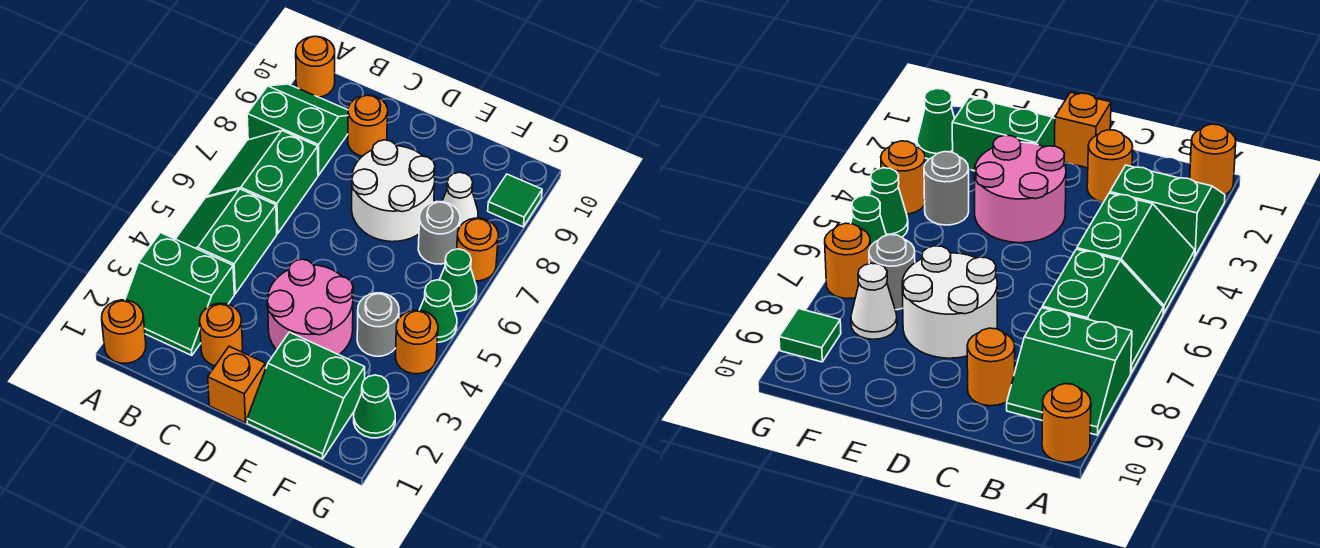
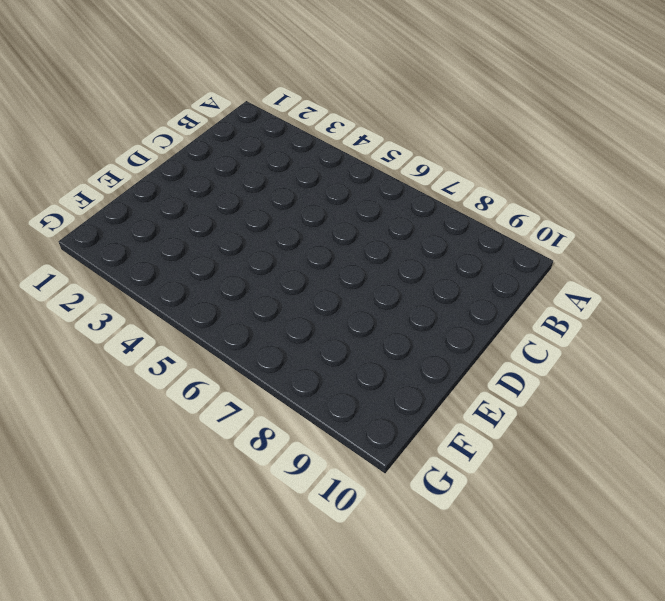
none -> orange round brick A1 level 1
none -> green slope A2:B3 level 1 top 3
none -> green slope A4:B5 level 1 top B

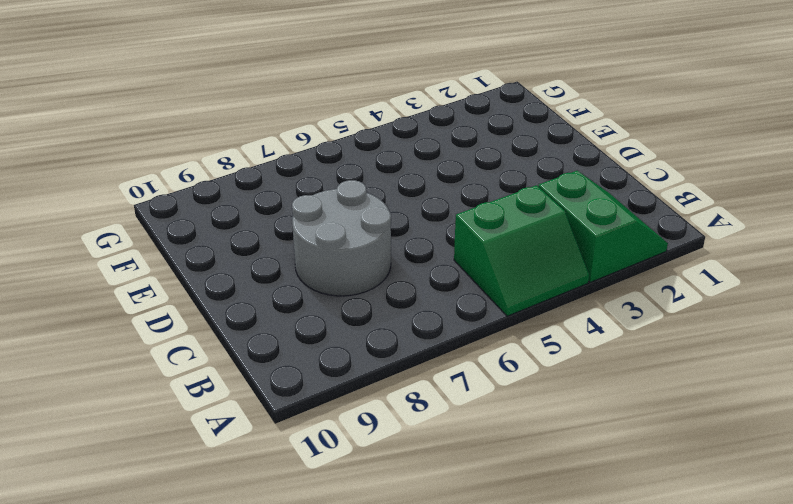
grey round brick C7:D8 level 1 -> white round brick D7:E8 level 1
none -> orange round brick A1 level 1
none -> green slope A6:B7 level 1 top B
none -> green slope A8:B9 level 1 top 8

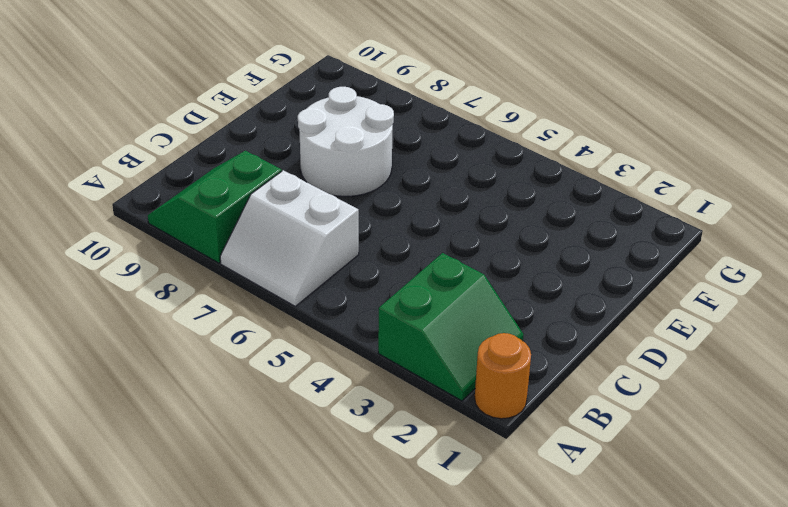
white slope A6:B7 level 1 top B -> green slope A6:B7 level 1 top B
none -> green slope A4:B5 level 1 top B
none -> orange round brick A10 level 1
none -> orange round brick C2 level 1

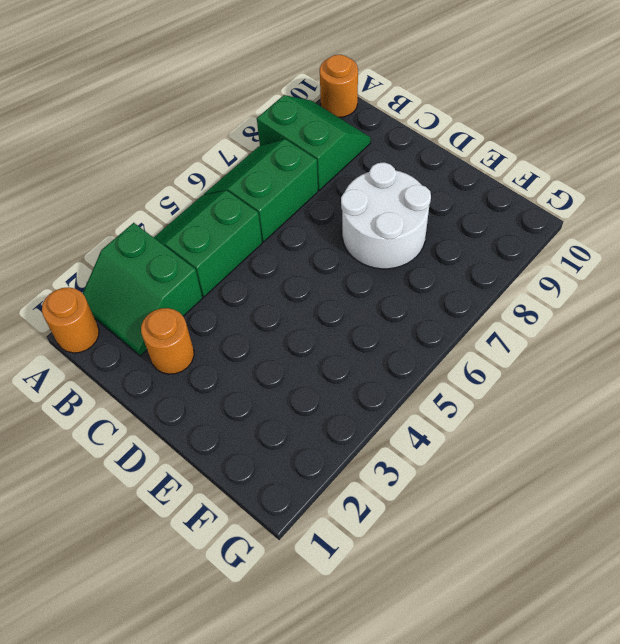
none -> orange round brick C9 level 1
none -> orange brick D1 level 1
none -> pink round brick D3:E4 level 1

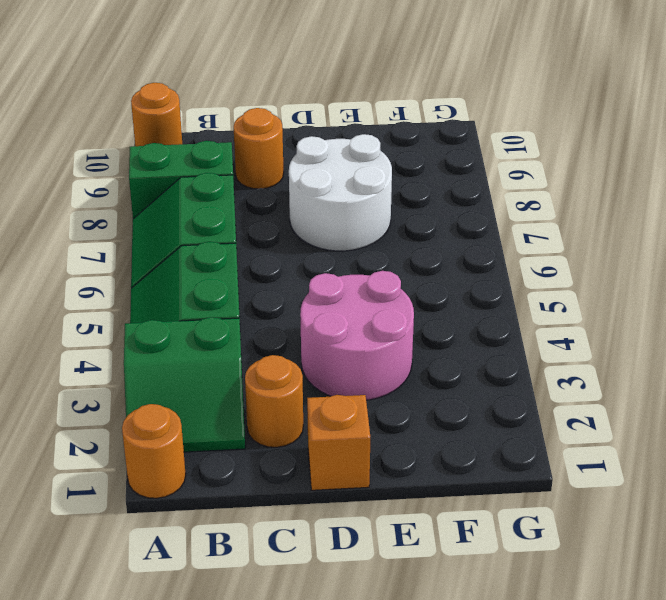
none -> green slope E1:F2 level 1 top 2
none -> grey round brick F4 level 1
none -> grey round brick F7 level 1

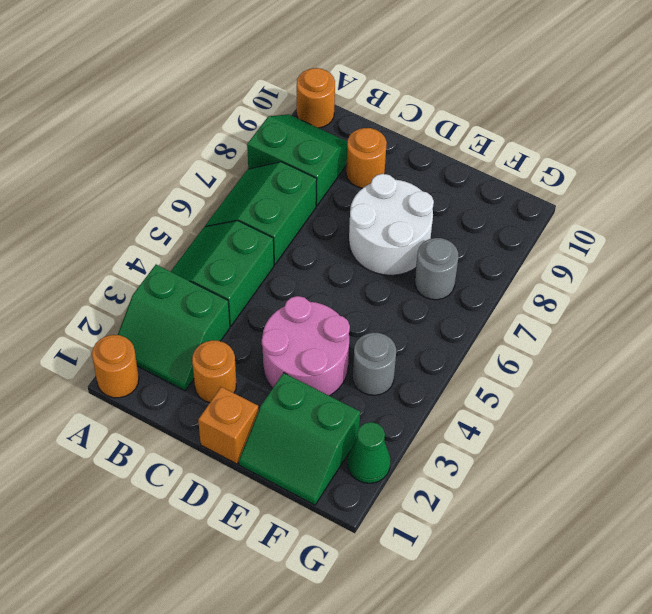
none -> white cone F8 level 1
none -> orange round brick G4 level 1
none -> green cone G5 level 1

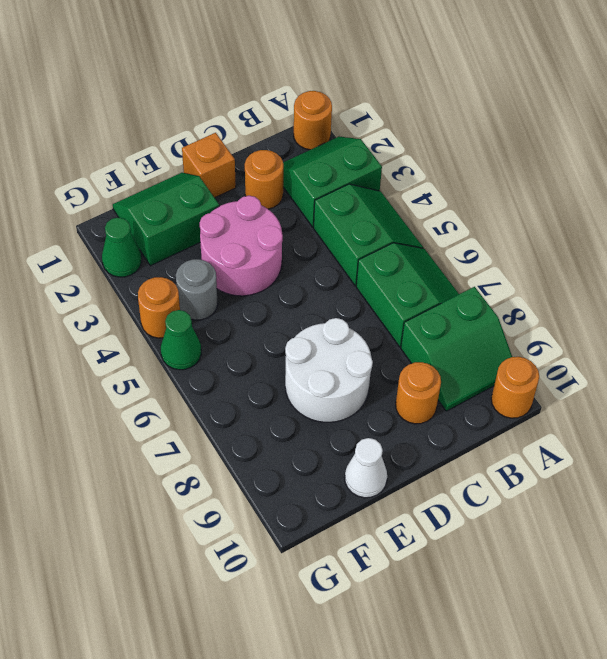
white cone E10 level 1 -> white cone F8 level 1
none -> grey round brick F7 level 1
none -> green cone G6 level 1
none -> orange round brick G7 level 1

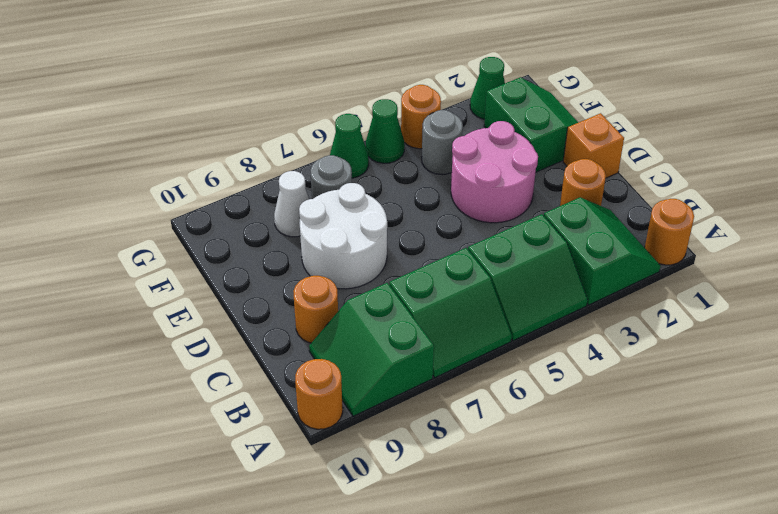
none -> orange round brick G7 level 1
none -> green tile G9 level 1

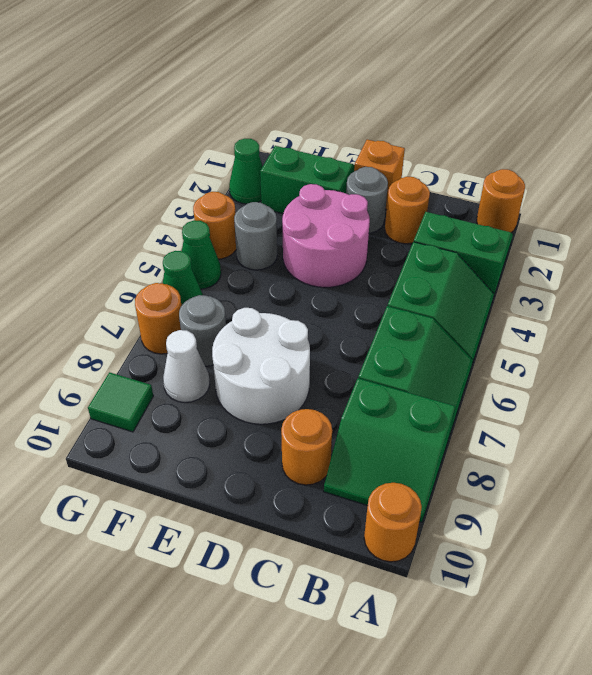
grey round brick D2 level 1 -> none

